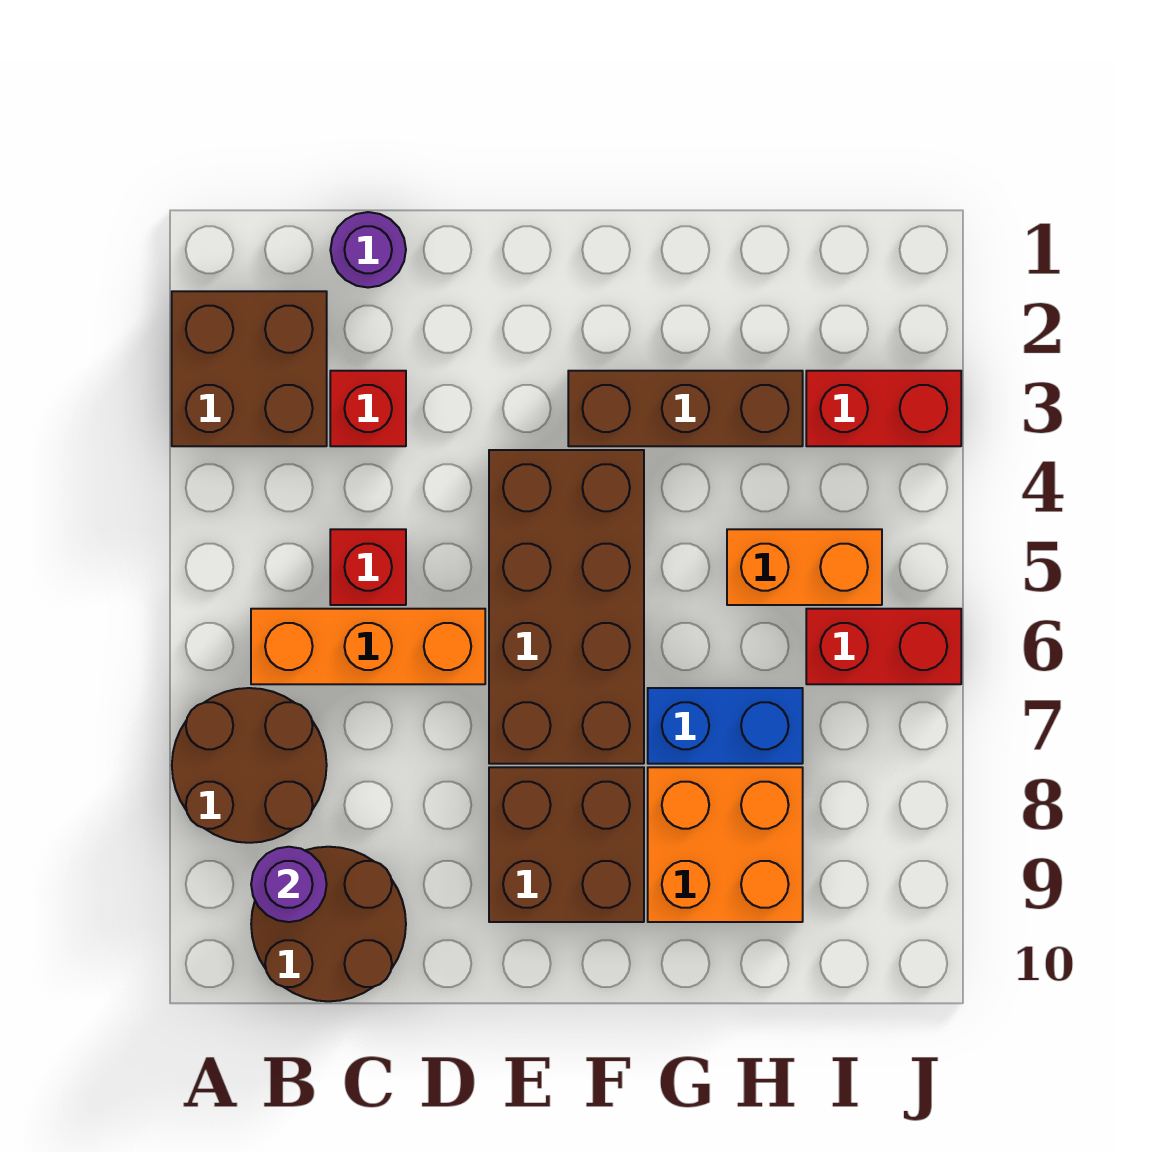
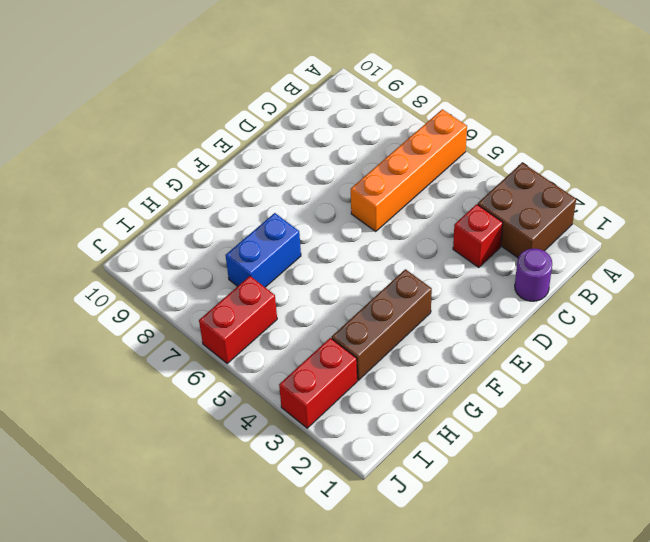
orange brick A6:D6 level 1 -> orange brick B6:D6 level 1
none -> brown round brick A7:B8 level 1
none -> brown round brick B9:C10 level 1
none -> red brick C5 level 1

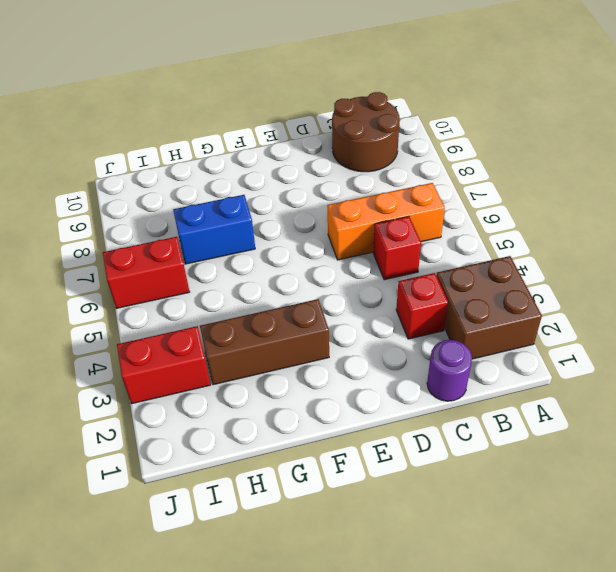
none -> brown round brick A7:B8 level 1
none -> brown brick E4:F7 level 1
none -> brown brick E8:F9 level 1

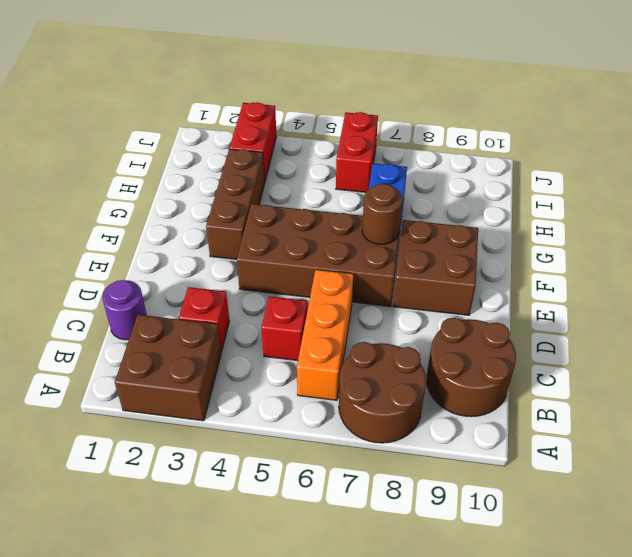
brown round brick F7 level 2 -> none
none -> orange brick G8:H9 level 1
none -> orange brick H5:I5 level 1
none -> purple round brick B9 level 2

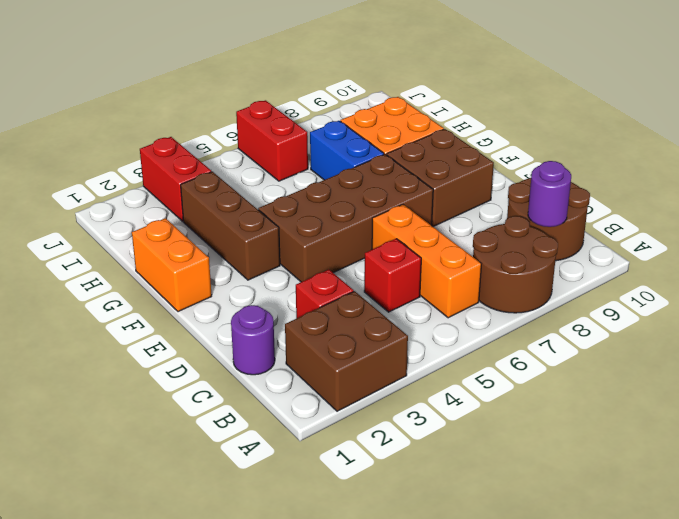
orange brick F1:G1 level 1 -> orange brick H5:I5 level 1

